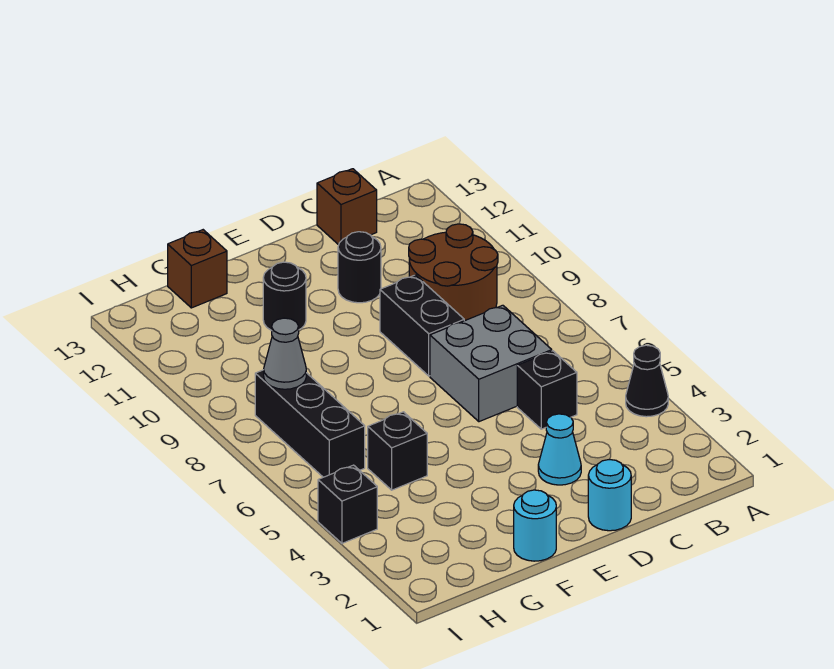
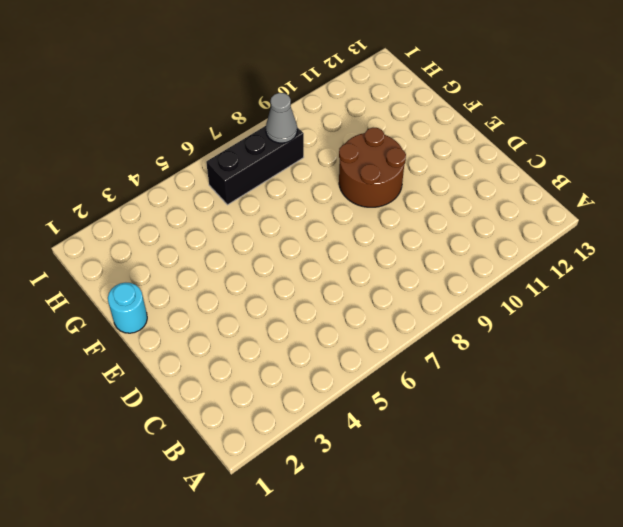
brown round brick E9:F10 level 1 -> brown round brick B9:C10 level 1
none -> black cone A4 level 1
none -> black brick C5 level 1
none -> grey brick C6:D7 level 1

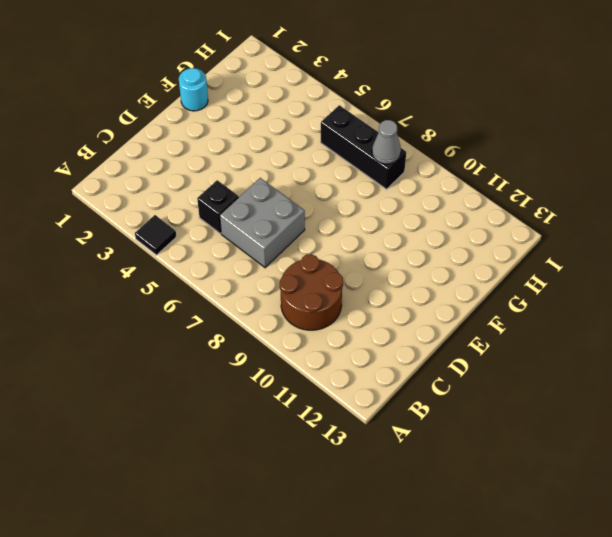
black tile A4 level 1 -> black cone A4 level 1
none -> brown brick C13 level 1
none -> cyan round brick D1 level 1
none -> cyan cone D3 level 1

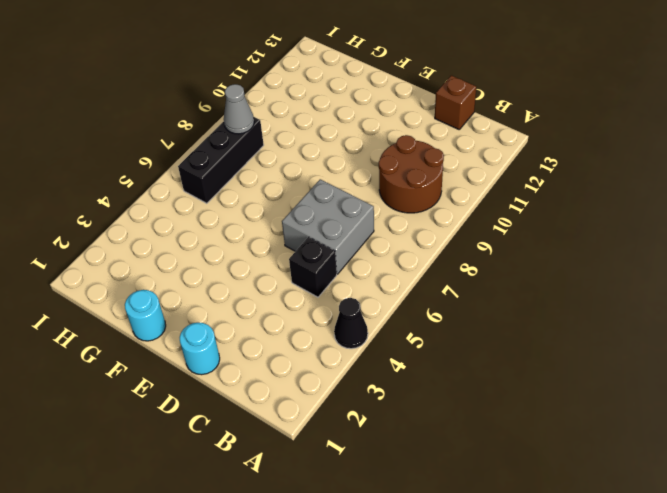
none -> cyan cone D3 level 1
none -> black brick D8:D9 level 1
none -> black round brick D11 level 1

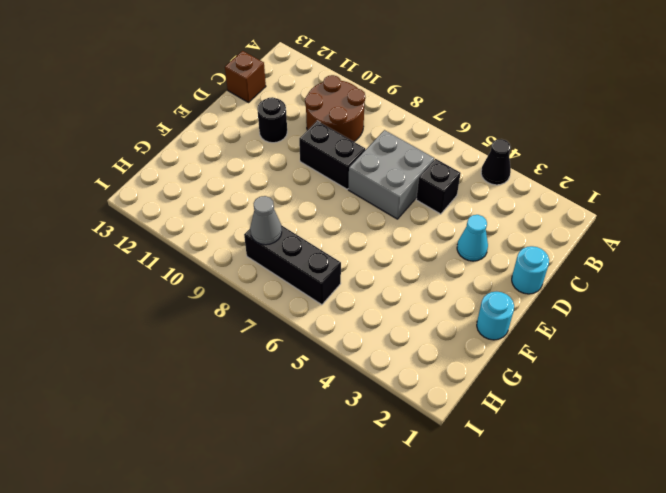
none -> black round brick F11 level 1
none -> black brick G5 level 1
none -> brown brick G13 level 1

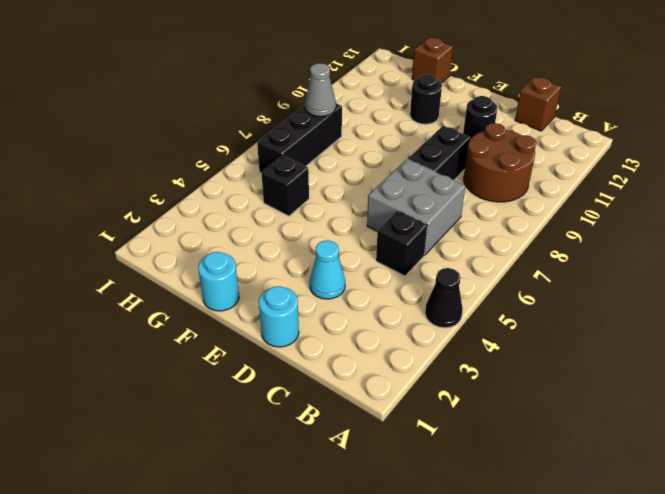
none -> black brick I4 level 1

